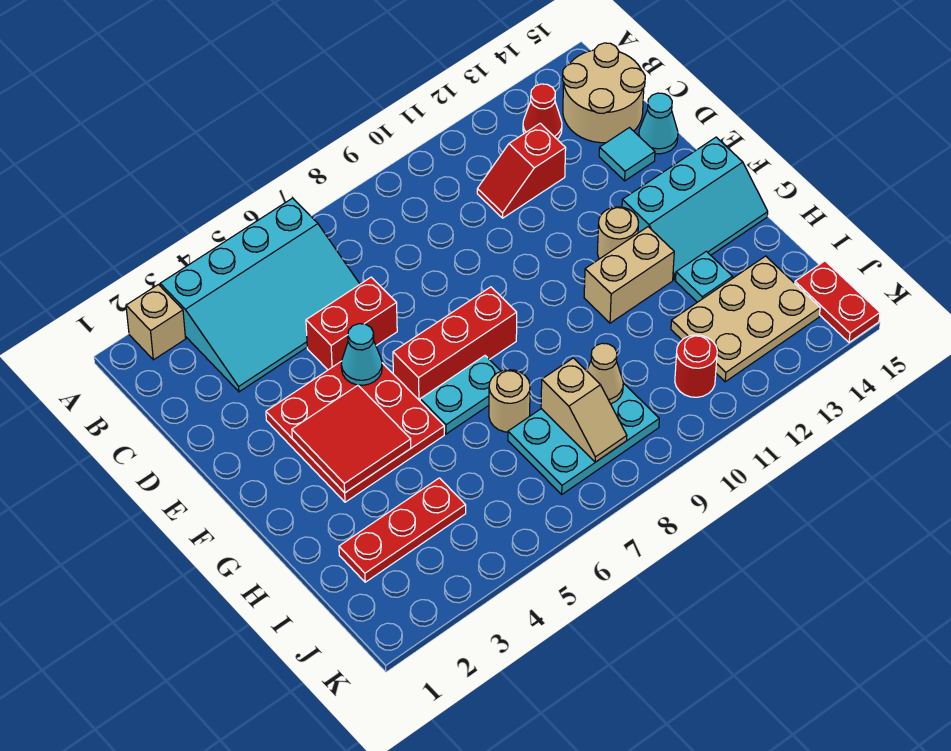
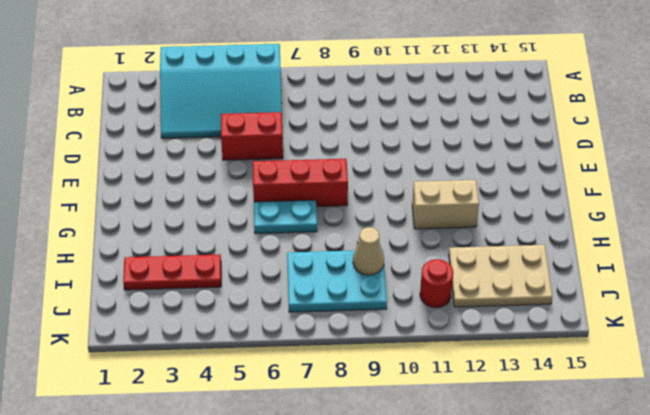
none -> tan brick A2 level 1
none -> red cone B13 level 1
none -> tan round brick B14:C15 level 1

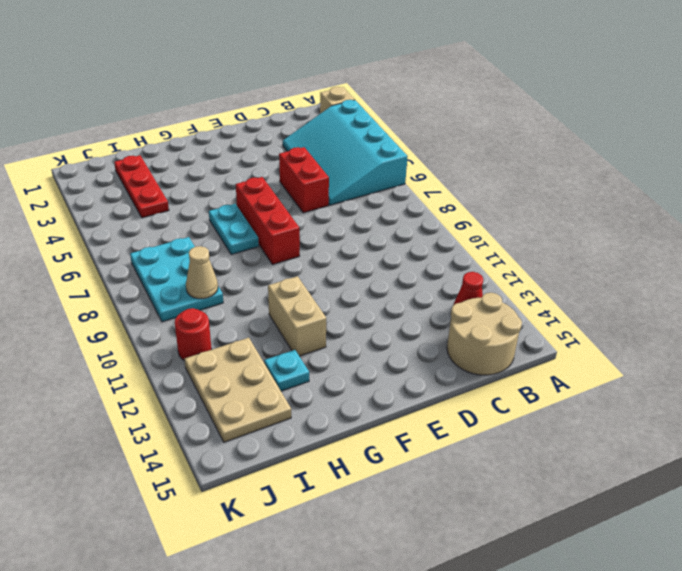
none -> red slope C11:C12 level 1 top 12
none -> cyan tile D14 level 1
none -> cyan cone D15 level 1

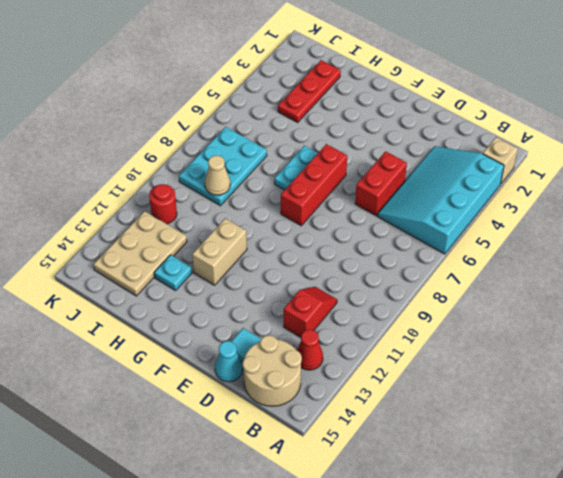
none -> red plate E3:G5 level 1
none -> tan round brick F12 level 1
none -> cyan slope F13:G15 level 1 top F

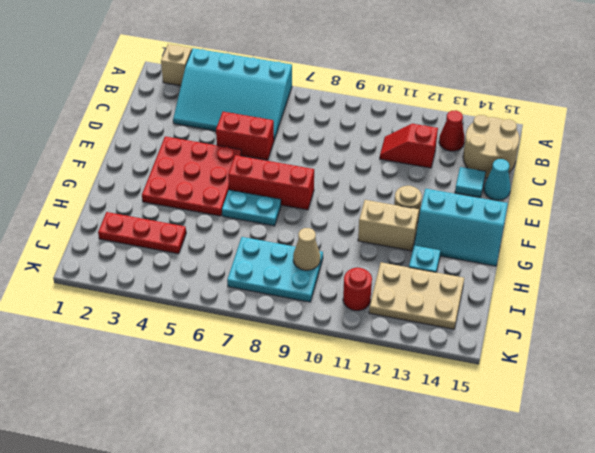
none -> tan round brick H7 level 1
none -> red plate J15:K15 level 1
none -> cyan cone E5 level 2

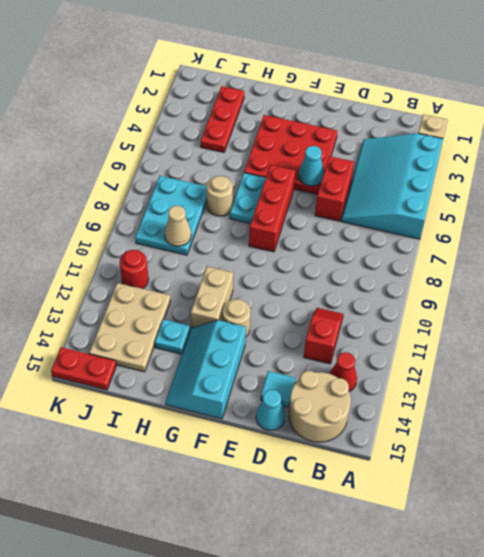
none -> red tile F3:G4 level 2
none -> tan slope I8:J8 level 2 top I

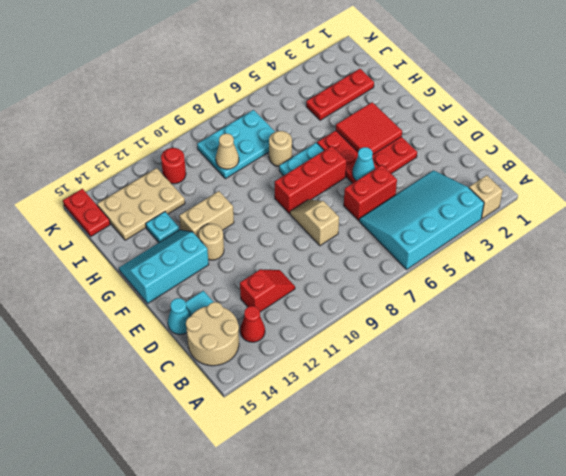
tan slope D8:E8 level 1 top D -> tan slope I8:J8 level 2 top I

